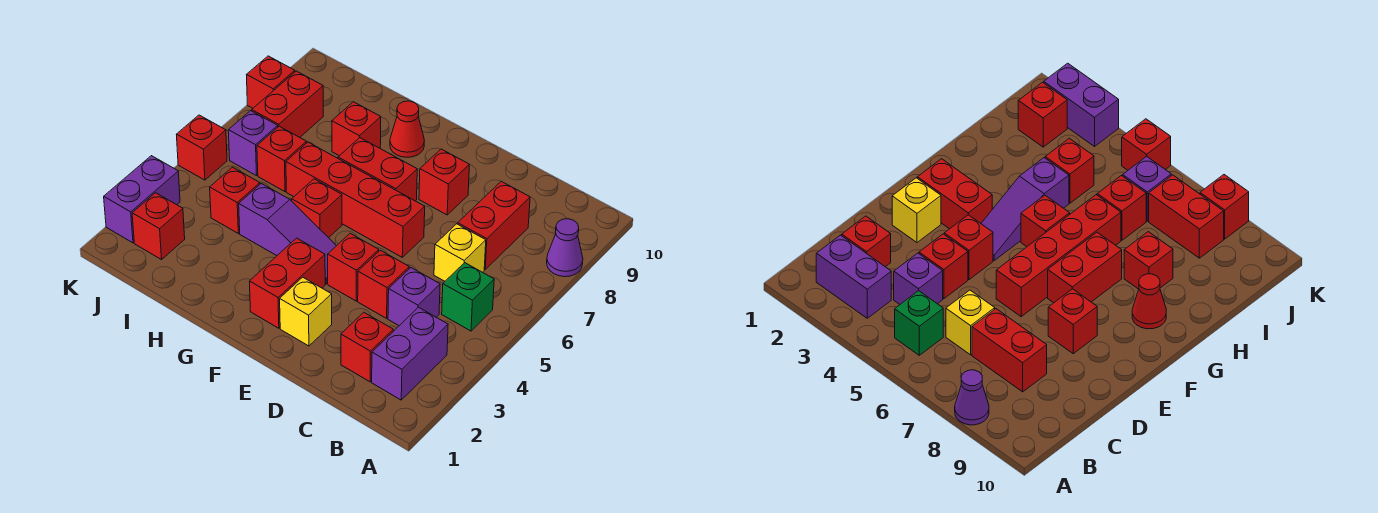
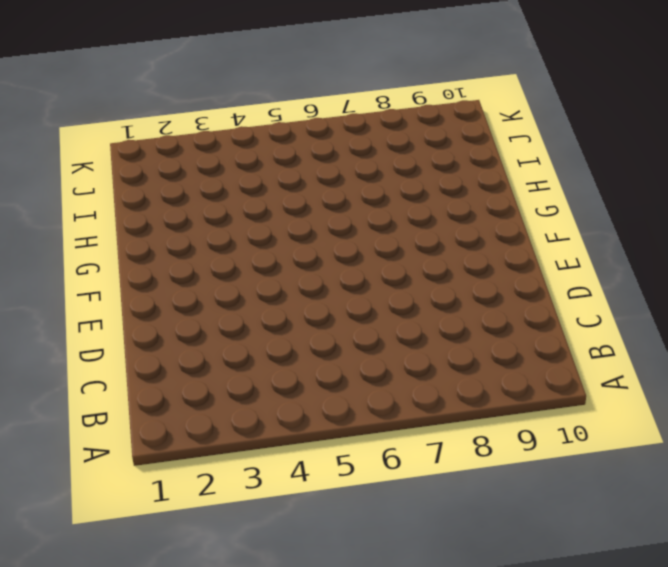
none -> purple cone A8 level 1
none -> purple brick B2:B3 level 1
none -> green brick B5 level 1

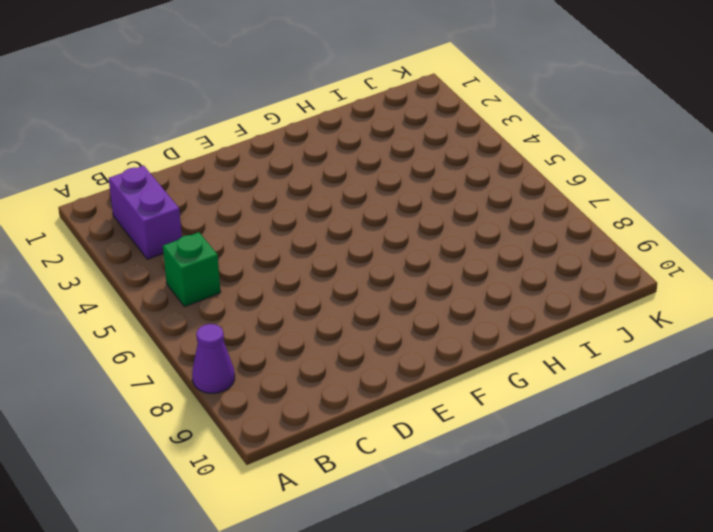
none -> red brick C2 level 1
none -> purple brick C4 level 1
none -> yellow brick C6 level 1

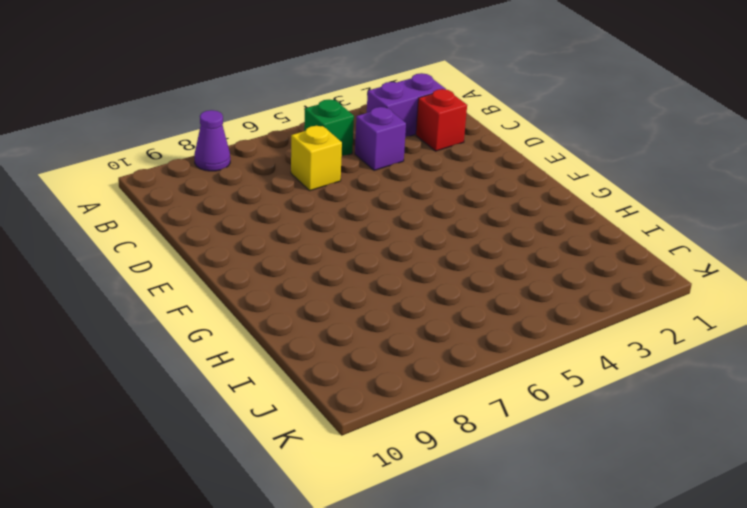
none -> red brick C7:C8 level 1
none -> red brick D4 level 1
none -> yellow brick E2 level 1

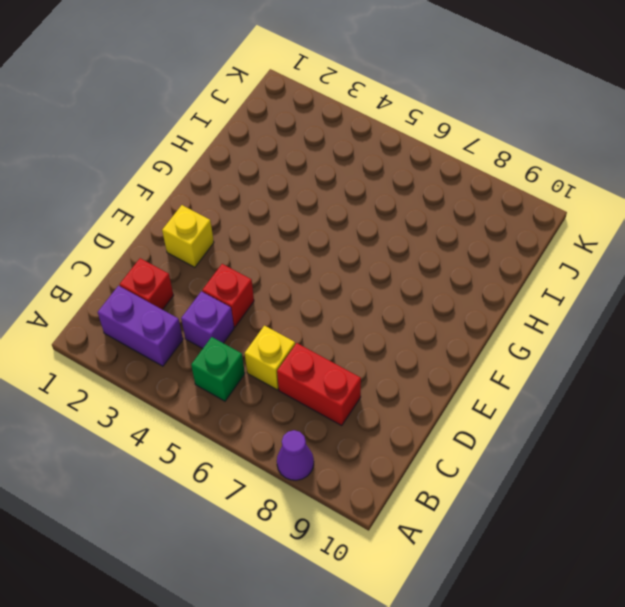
none -> red brick E4 level 1
none -> red brick E6:H6 level 1
none -> red brick E8 level 1

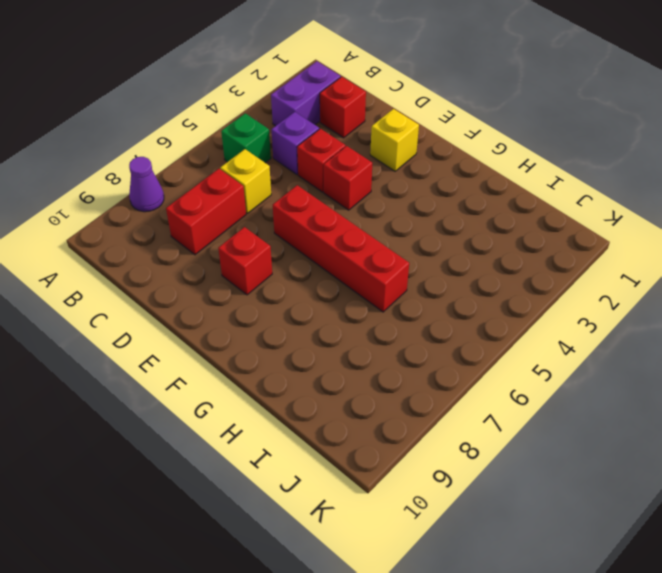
none -> red brick F2:F3 level 1
none -> purple slope F4:H4 level 1 top H
none -> red brick F7:G7 level 1

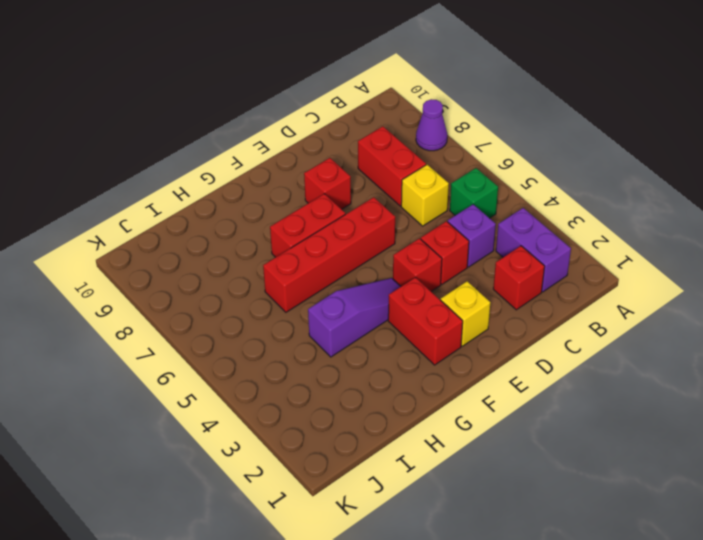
none -> red brick G5 level 1
none -> red cone G9 level 1
none -> red brick H8 level 1

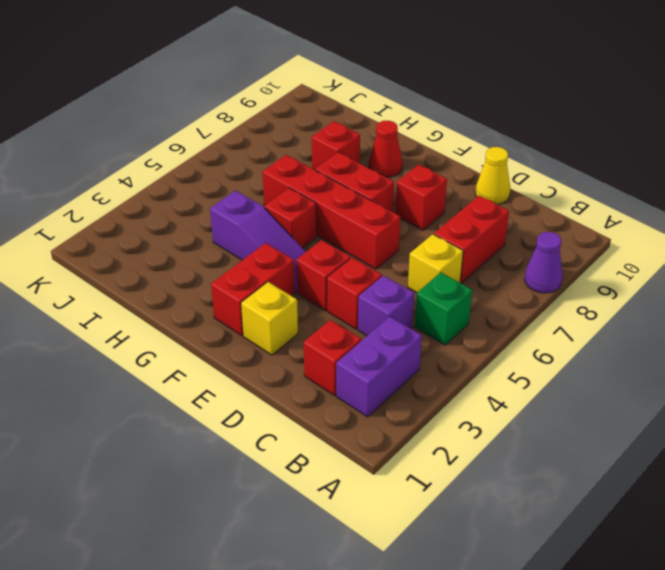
yellow cone D10 level 1 -> none
none -> red brick I4 level 1
none -> red brick I6 level 1
none -> red brick J2 level 1

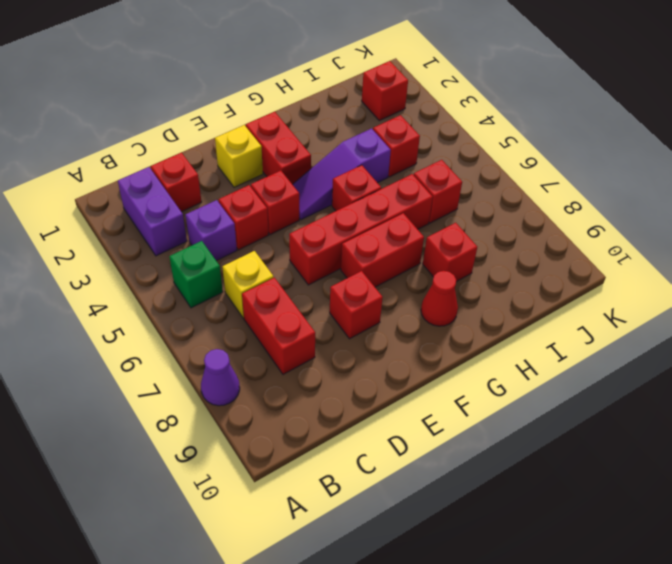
none -> purple brick J6 level 1
none -> red brick J7:J8 level 1
none -> purple brick K2:K3 level 1

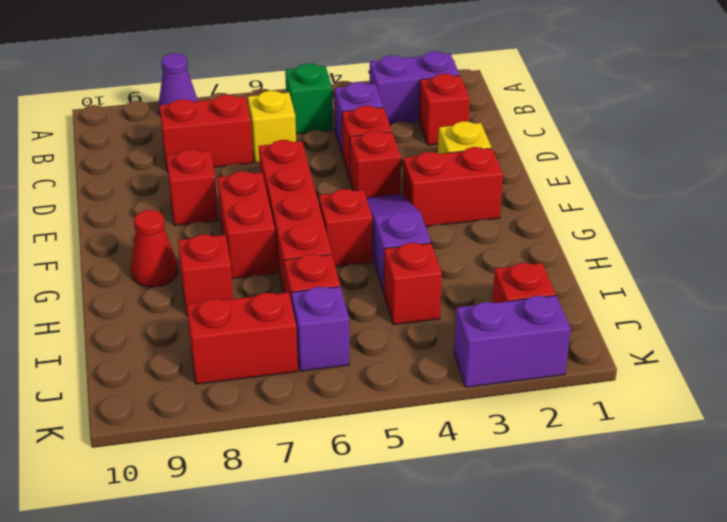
none -> red brick K5 level 1
none -> red brick K8 level 1

